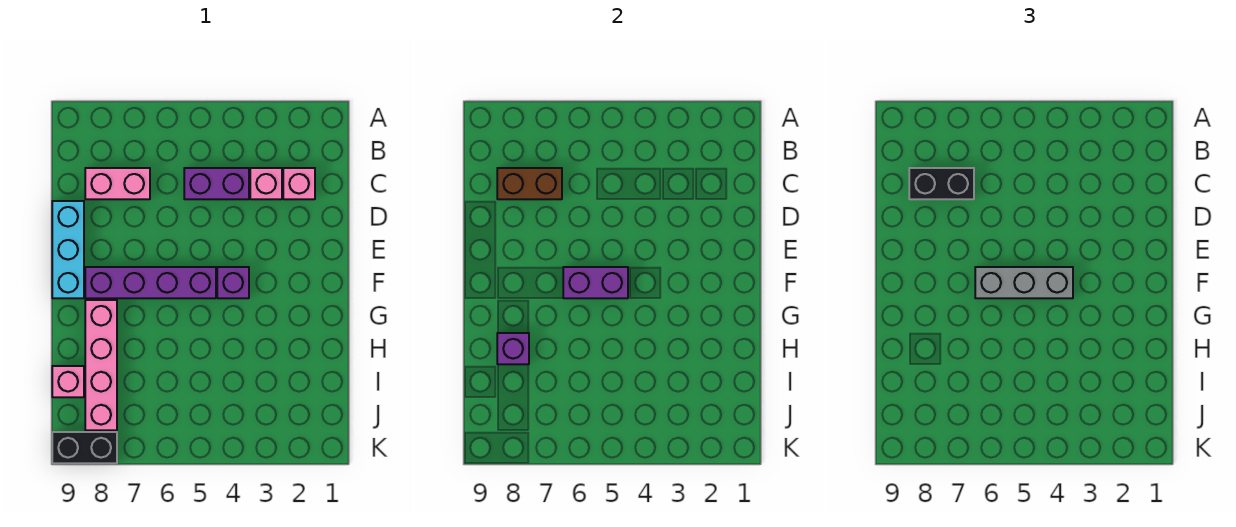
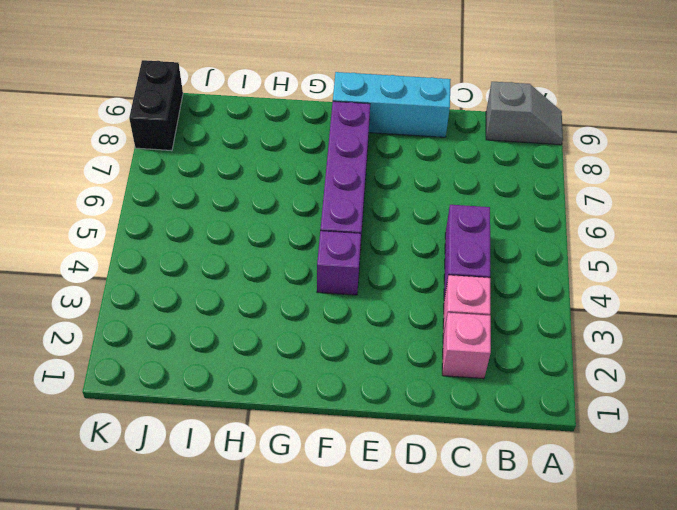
grey slope A9:B9 level 1 top B -> none
none -> pink brick C7:C8 level 1
none -> pink brick G8:J8 level 1
none -> pink brick I9 level 1

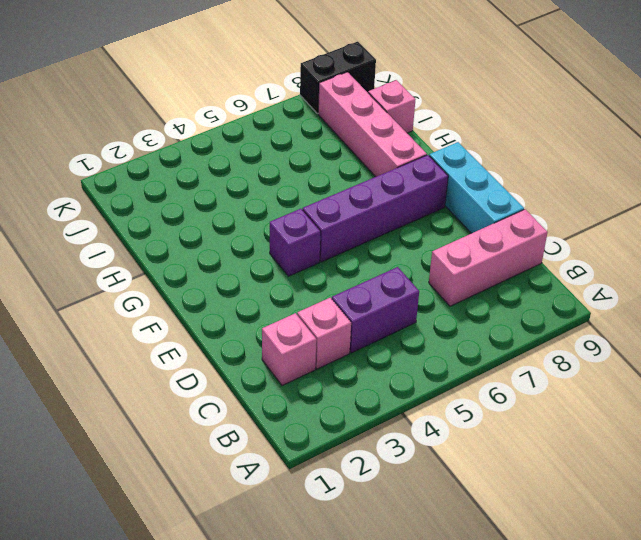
pink brick C7:C9 level 1 -> pink brick C7:C8 level 1
none -> brown brick C7:C8 level 2
none -> purple brick F5:F6 level 2
none -> purple brick H8 level 2

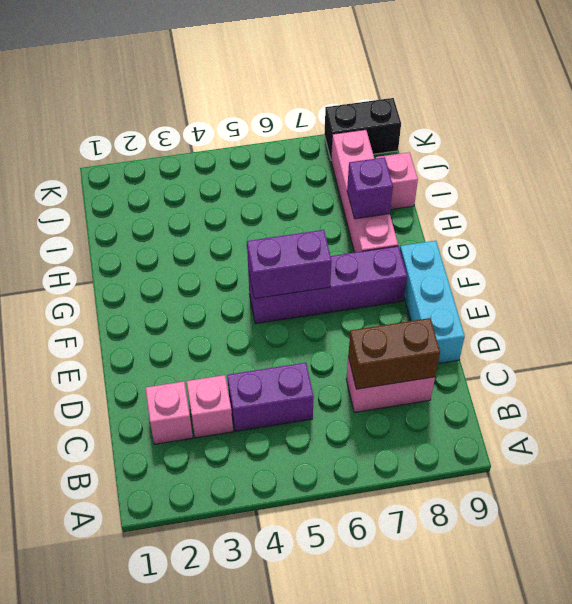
none -> purple brick F4 level 1
none -> black brick C7:C8 level 3
none -> grey brick F4:F6 level 3

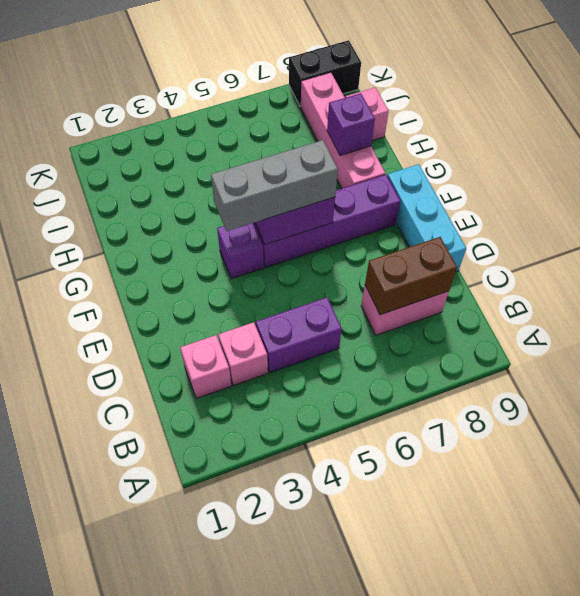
none -> black brick C7:C8 level 3

